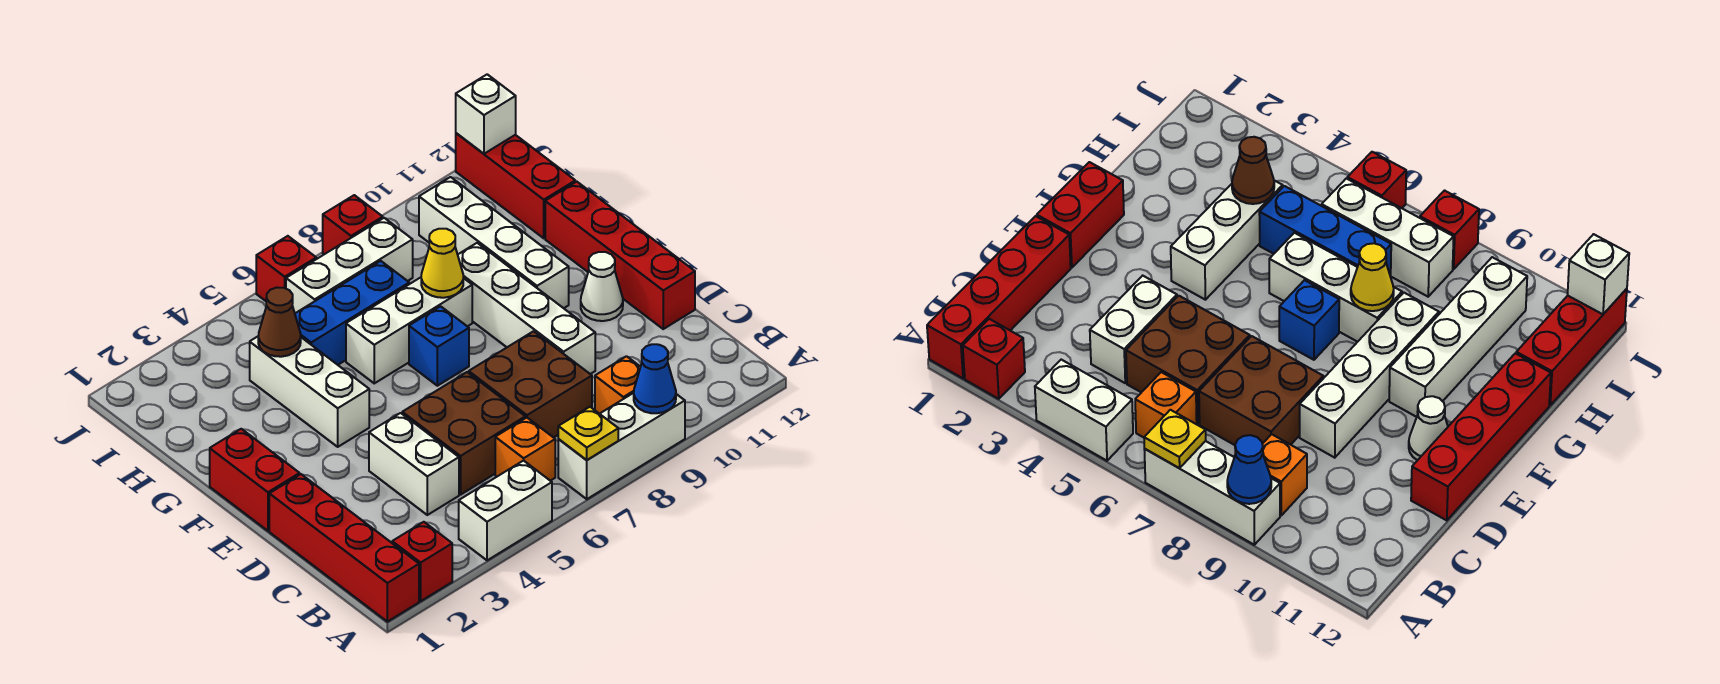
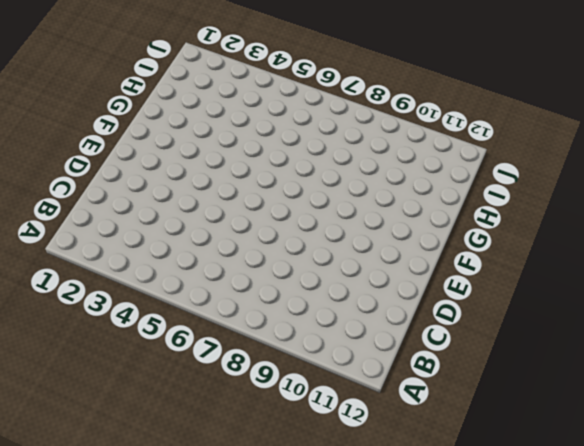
none -> red brick A1:D1 level 1
none -> red brick A2 level 1
none -> white brick A4:A5 level 1

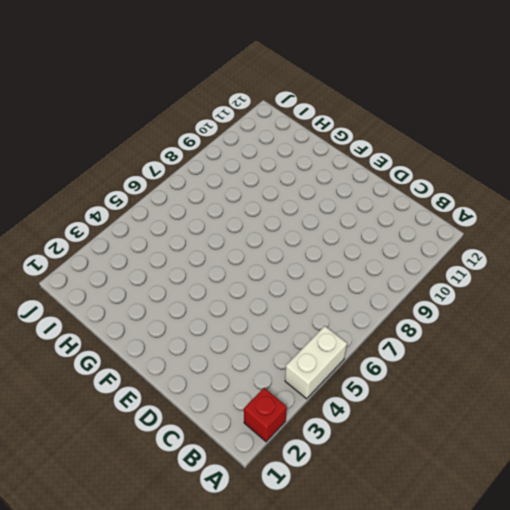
none -> red brick A1:D1 level 1
none -> white brick A7:A9 level 1
none -> orange brick B6 level 1

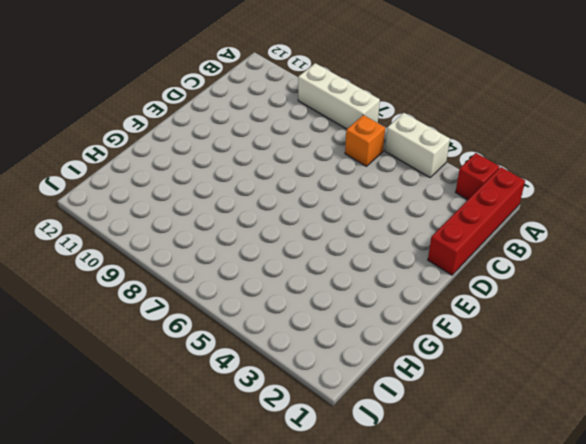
none -> orange brick B9 level 1
none -> white brick C4:D4 level 1
none -> brown brick C5:D6 level 1

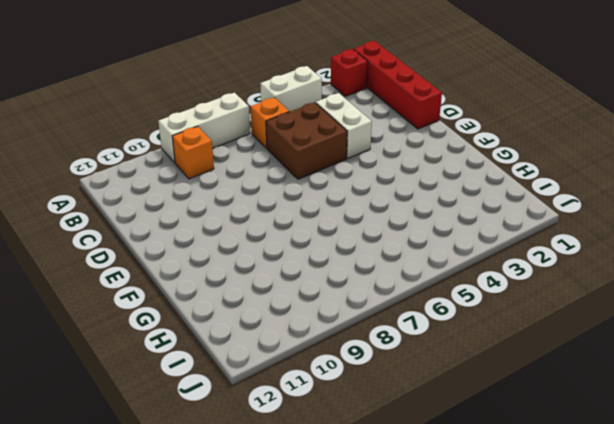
none -> brown brick C7:D8 level 1
none -> white brick D9:G9 level 1
none -> red brick D12:G12 level 1

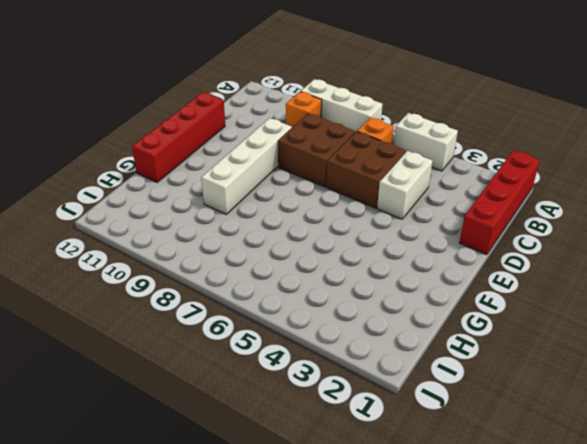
none -> red brick A2 level 1
none -> red brick E1:F1 level 1
none -> white cone E11 level 1

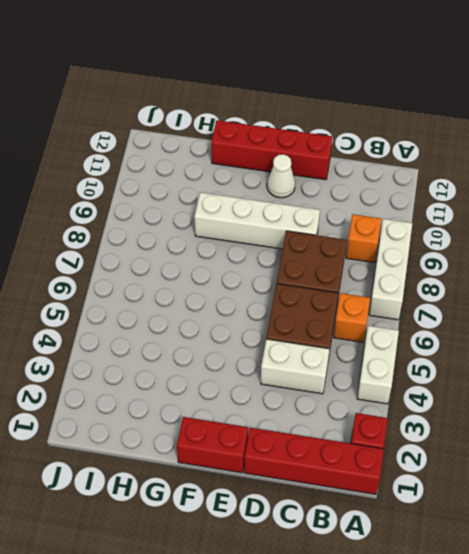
none -> white brick F4:H4 level 1
none -> blue brick F7 level 1
none -> white brick F10:I10 level 1

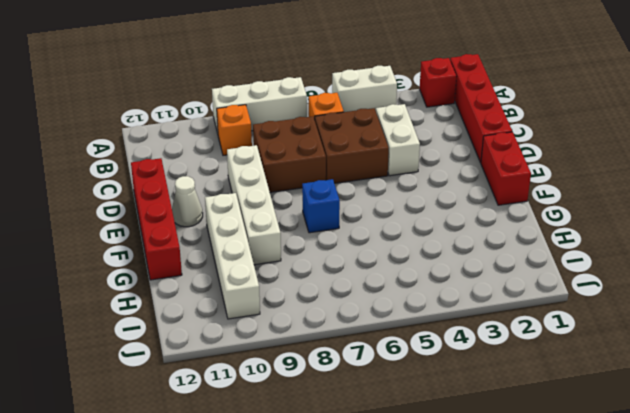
none -> white brick F4:H4 level 1
none -> white brick G6:G8 level 1
none -> blue brick H5:H7 level 1

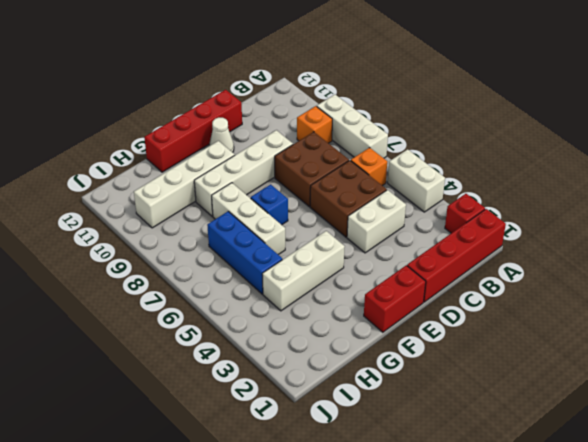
none -> red brick H12:J12 level 1
none -> white brick I6:I8 level 1
none -> red brick J6 level 1

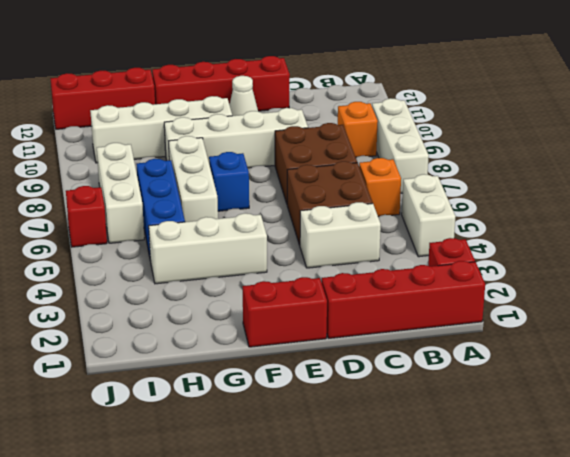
none -> red brick J8 level 1
none -> yellow plate A7 level 2
none -> blue cone A9 level 2

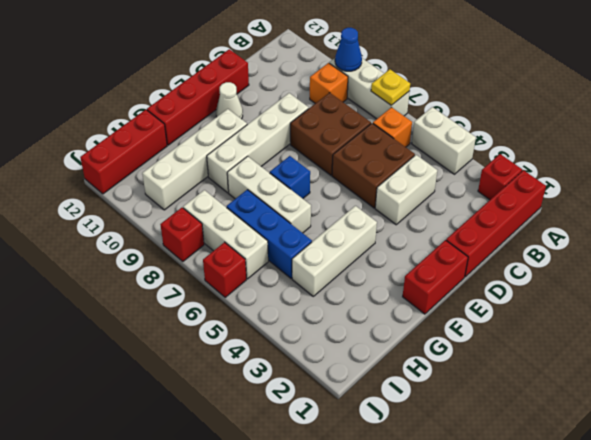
none -> yellow cone G8 level 2
none -> brown cone H4 level 2
none -> white brick J12 level 2

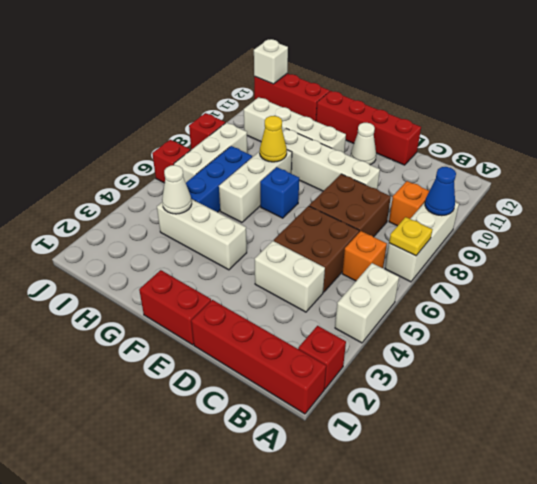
white cone H4 level 2 -> brown cone H4 level 2

